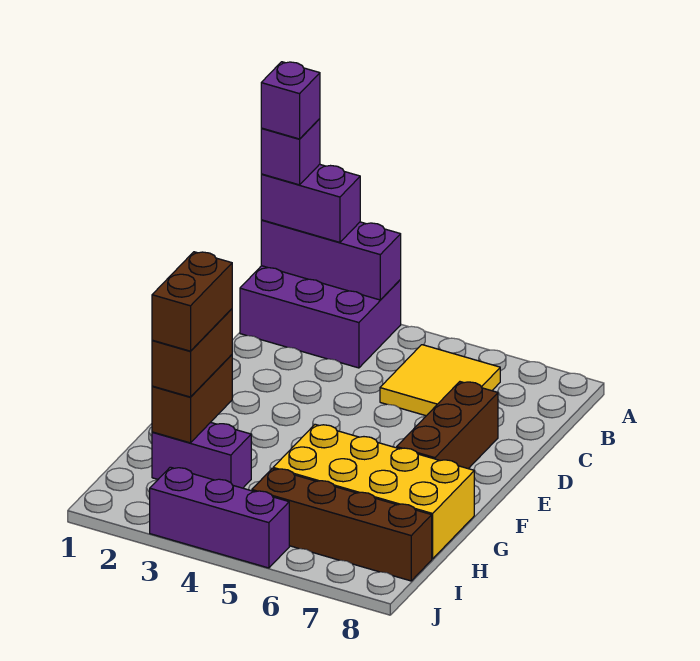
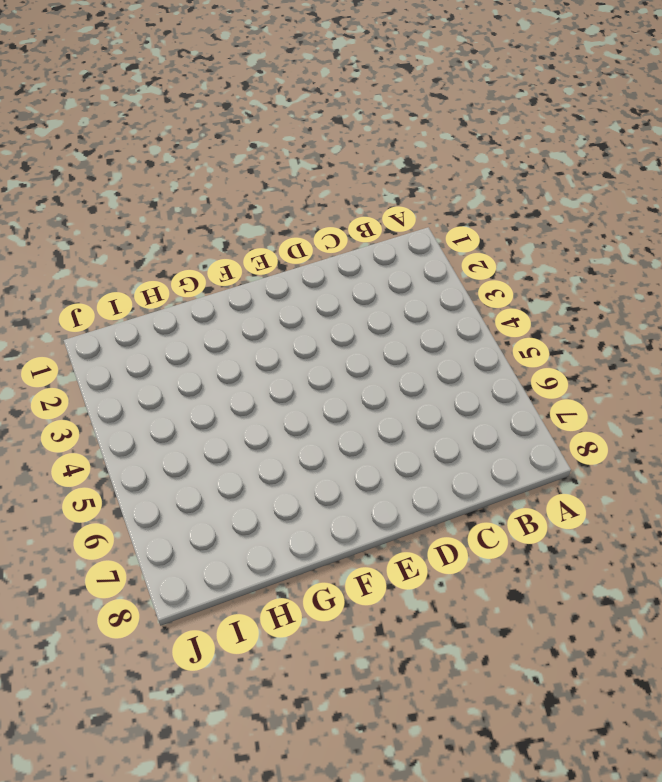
none -> purple brick A1:B3 level 1
none -> yellow tile B5:C6 level 1
none -> brown brick D7:F7 level 1

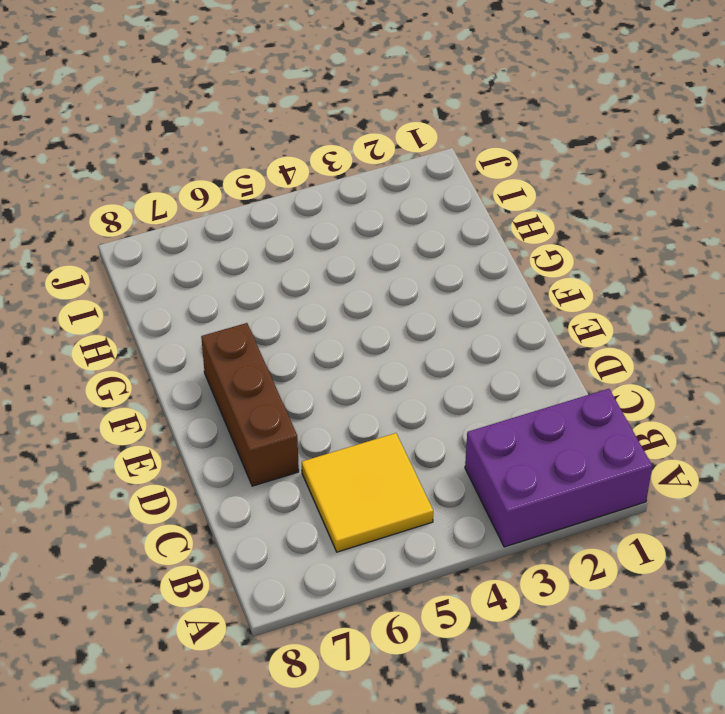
none -> yellow brick G5:H8 level 1
none -> purple brick H2:H3 level 1
none -> brown brick I5:I8 level 1

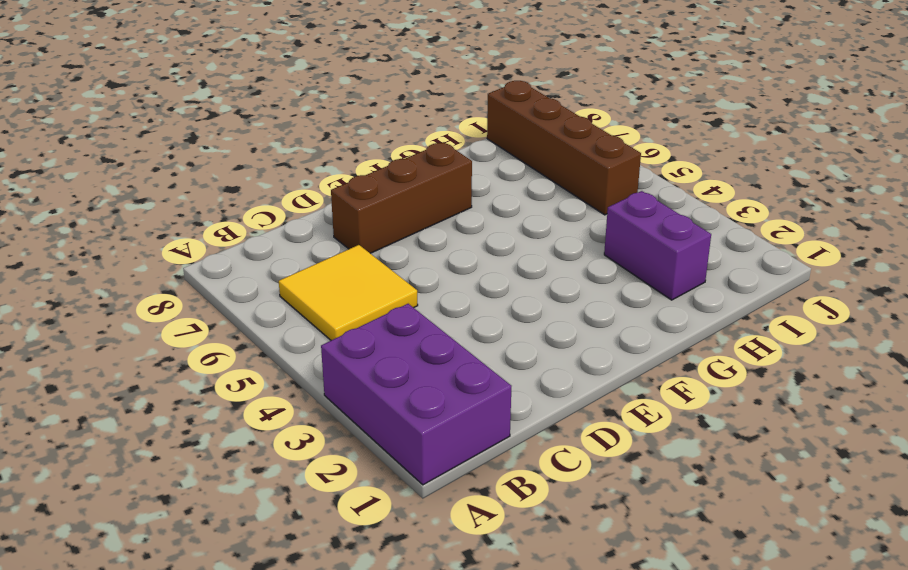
none -> yellow brick G5:H8 level 1
none -> purple brick J3:J5 level 1
none -> purple brick A1:A3 level 2

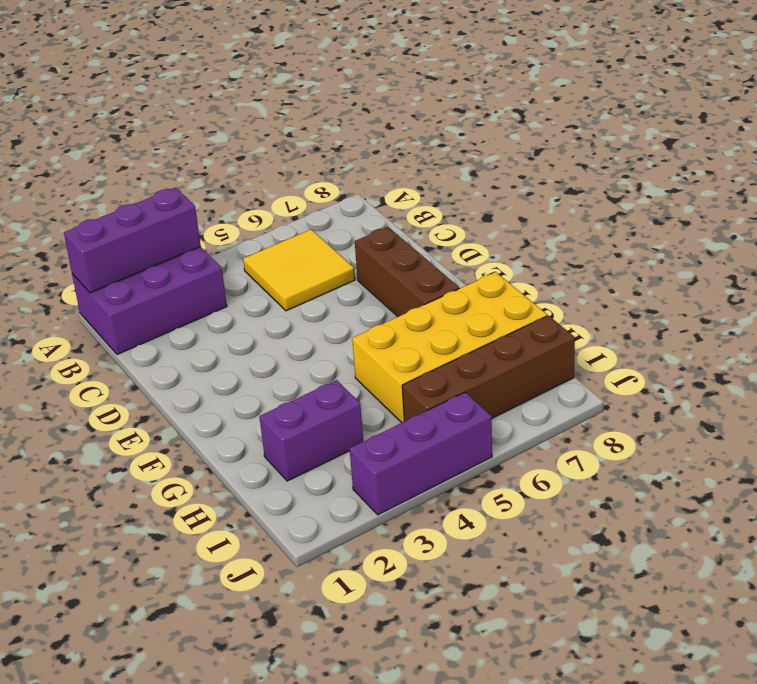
none -> brown brick G2:H2 level 2
none -> purple brick A1:A2 level 3
none -> brown brick G2:H2 level 3

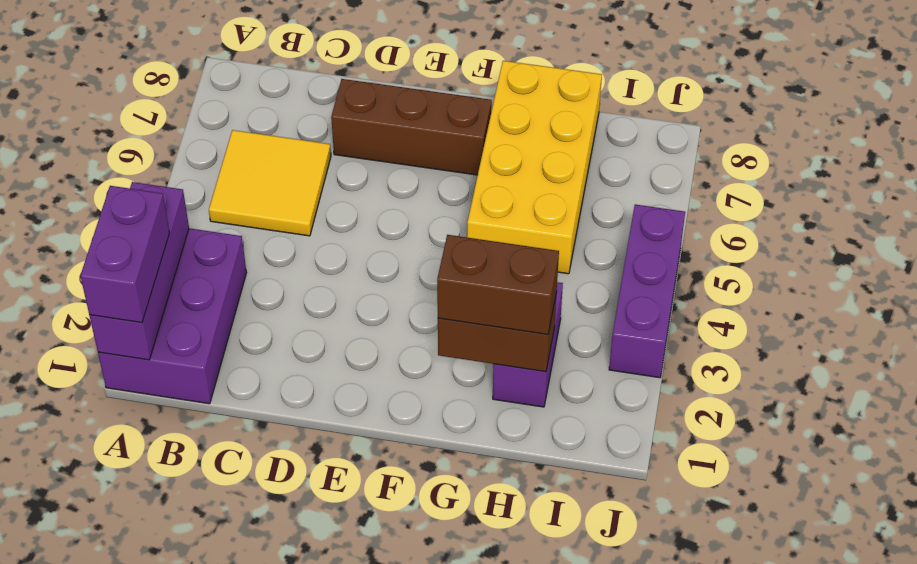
none -> brown brick I5:I8 level 1
none -> purple brick A1 level 4
none -> brown brick G2:H2 level 4

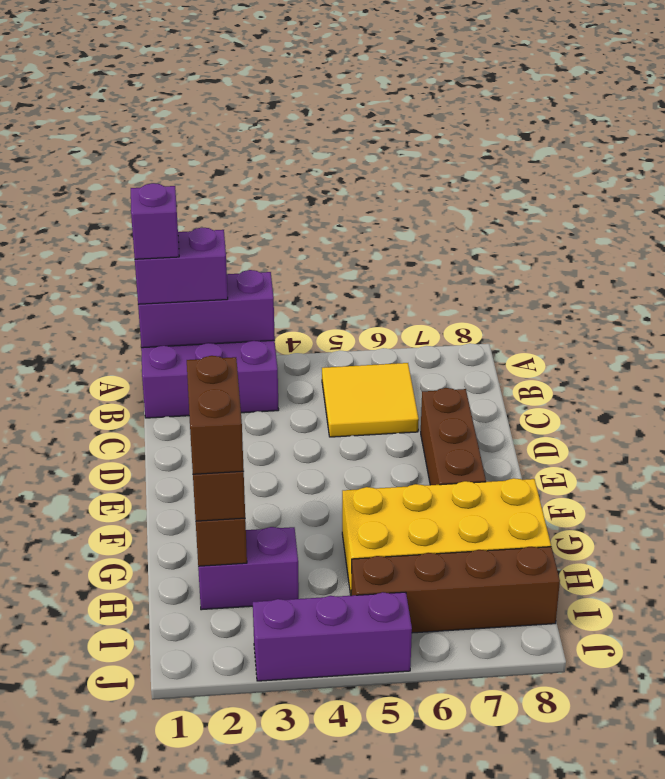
none -> purple brick A1 level 5

